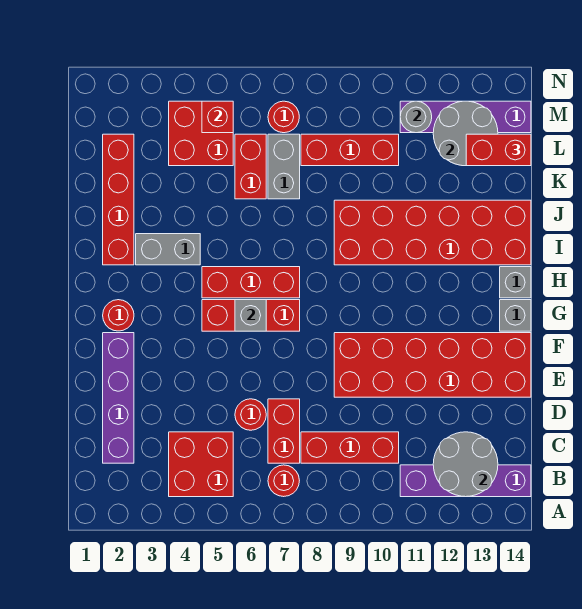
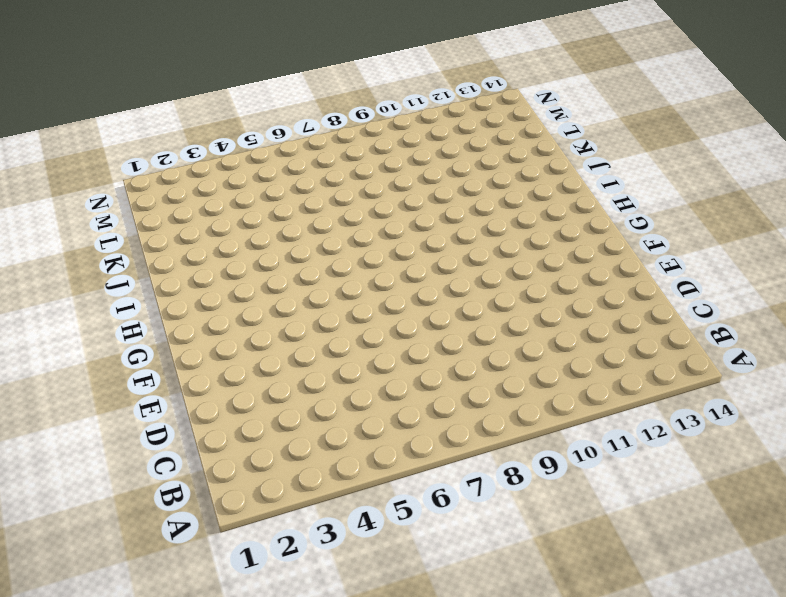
none -> red brick B4:C5 level 1
none -> red round brick B7 level 1
none -> purple brick B11:B14 level 1

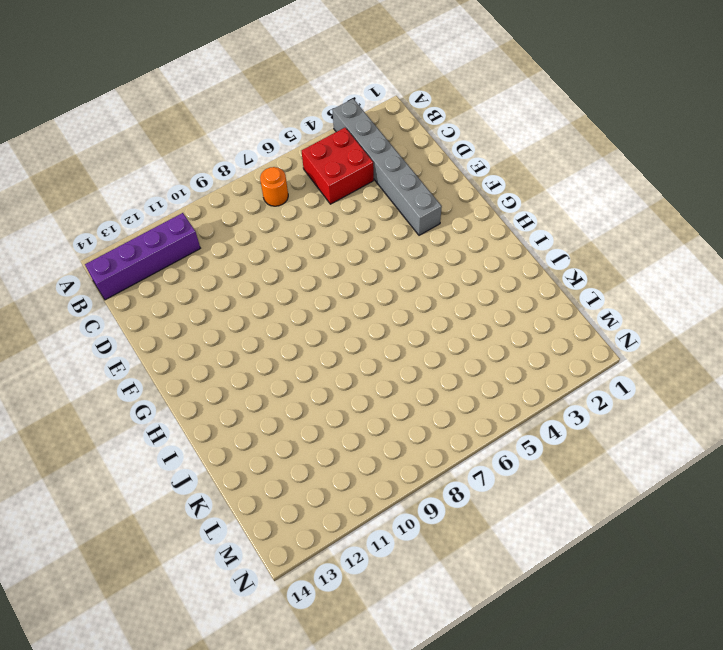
grey brick A3:F3 level 1 -> none
orange round brick B7 level 1 -> red round brick B7 level 1
none -> purple brick C2:F2 level 1
none -> red brick C7:D7 level 1
none -> red brick C8:C10 level 1

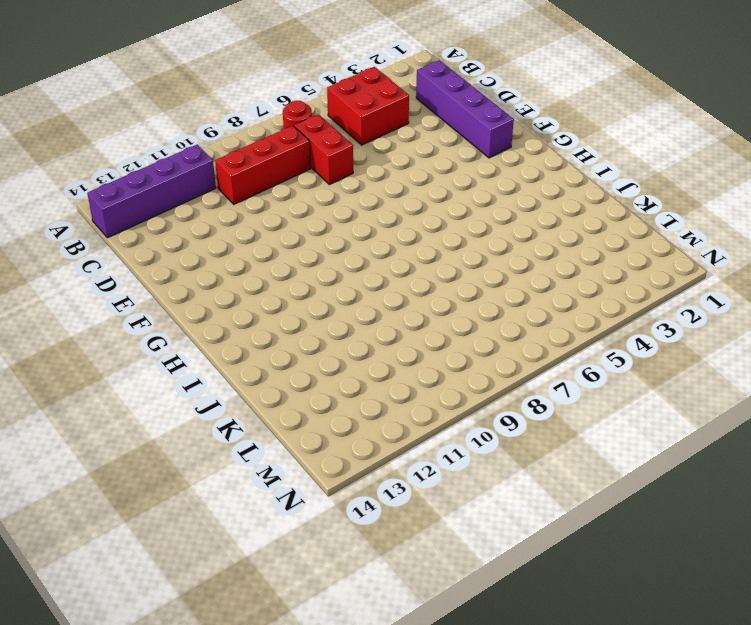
none -> red round brick D6 level 1
none -> red brick E9:F14 level 1
none -> red round brick G2 level 1

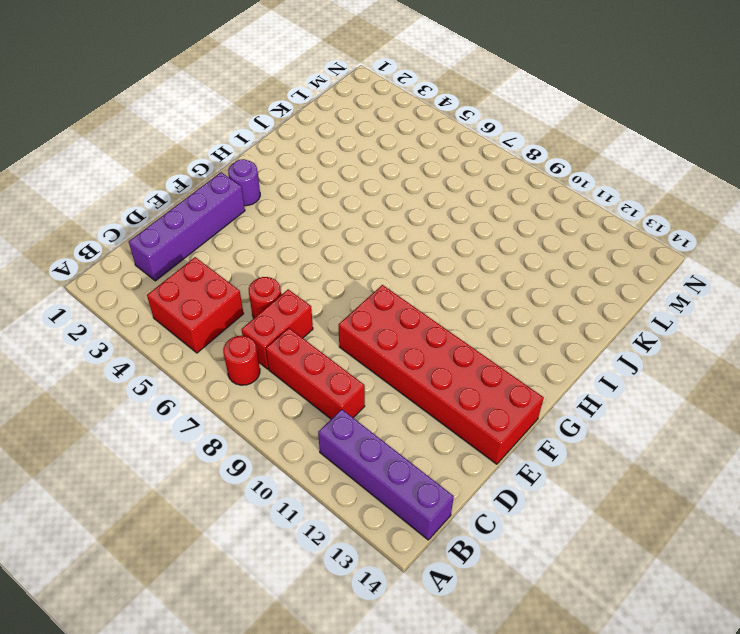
purple round brick G2 level 1 -> red round brick G2 level 1
none -> red brick G5:G7 level 1
none -> grey brick G14 level 1
none -> red brick H5:H7 level 1

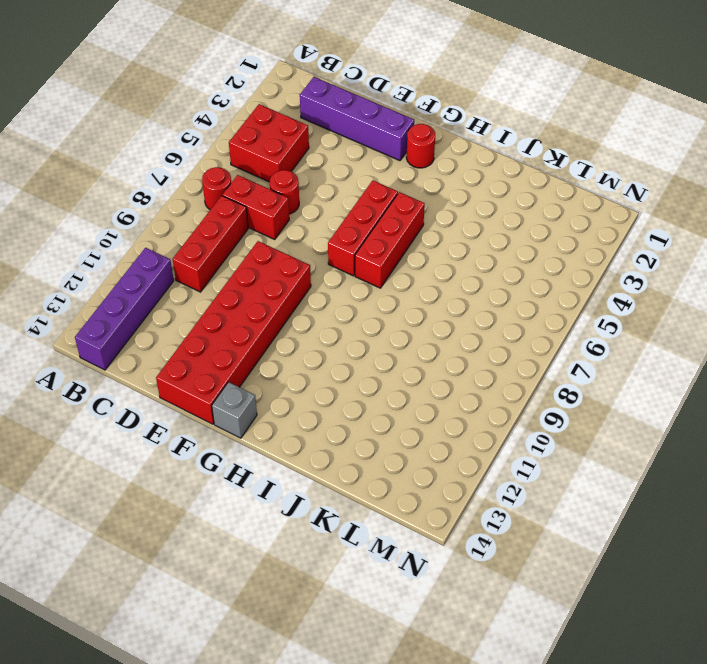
none -> grey brick H14 level 1
none -> red brick I2:L2 level 1
none -> grey brick I3:I4 level 1

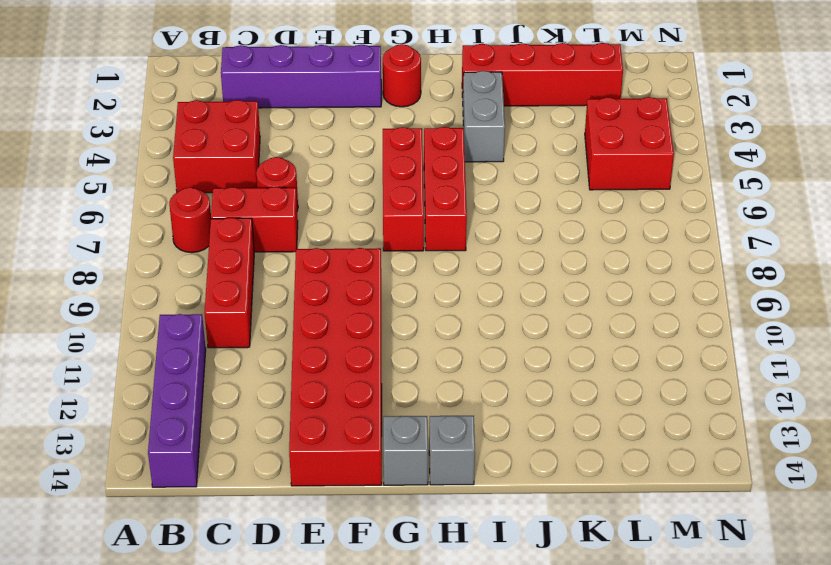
none -> red brick I9:J14 level 1
none -> red brick K6:L6 level 1
none -> grey brick K7:L7 level 1

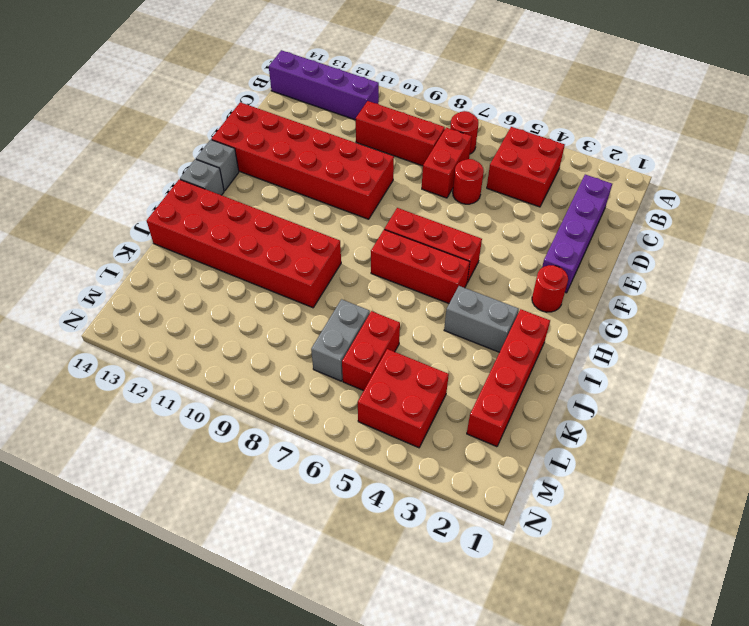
none -> red brick L8:L10 level 1
none -> red round brick M7 level 1
none -> purple brick M11:M14 level 1

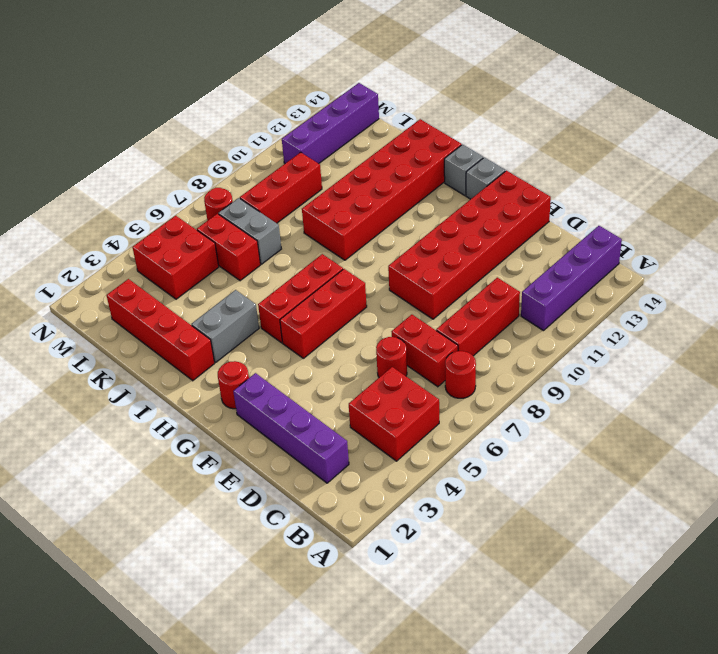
none -> grey round brick B12:C13 level 2
none -> grey brick G6 level 2
none -> grey round brick L12:M13 level 2

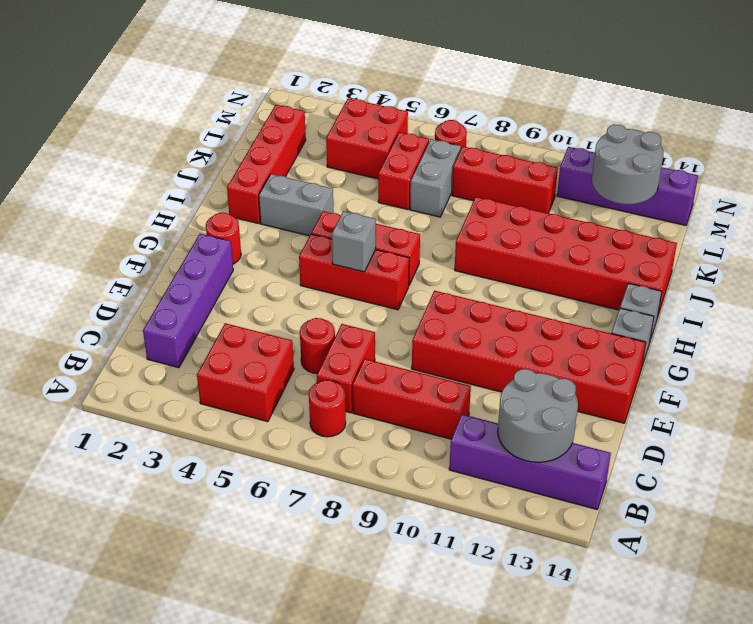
none -> red brick M5 level 2
none -> grey round brick M11 level 2
none -> red brick L13:L14 level 3

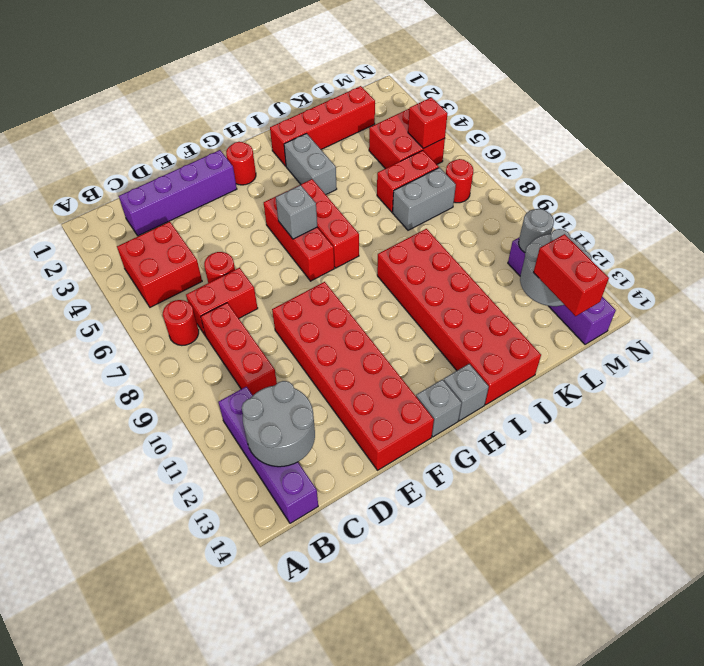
none -> red brick L8:L10 level 1

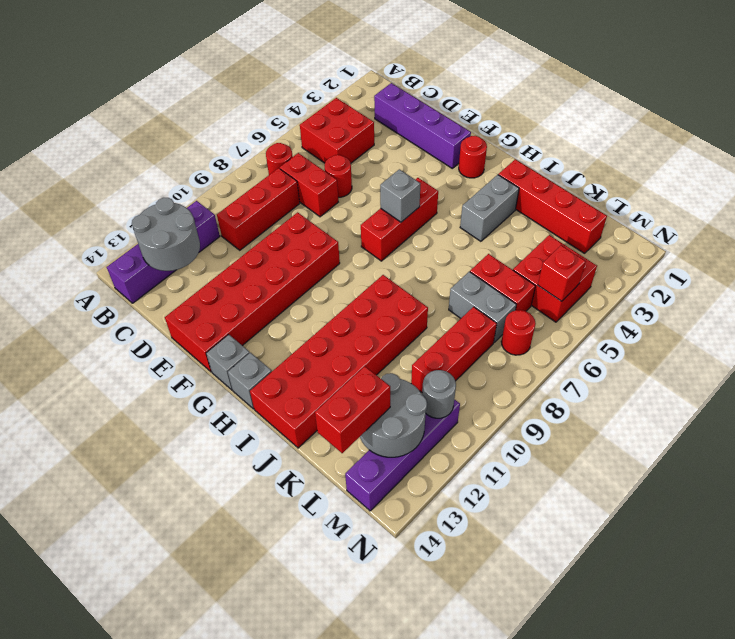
none -> red brick H5:H7 level 1

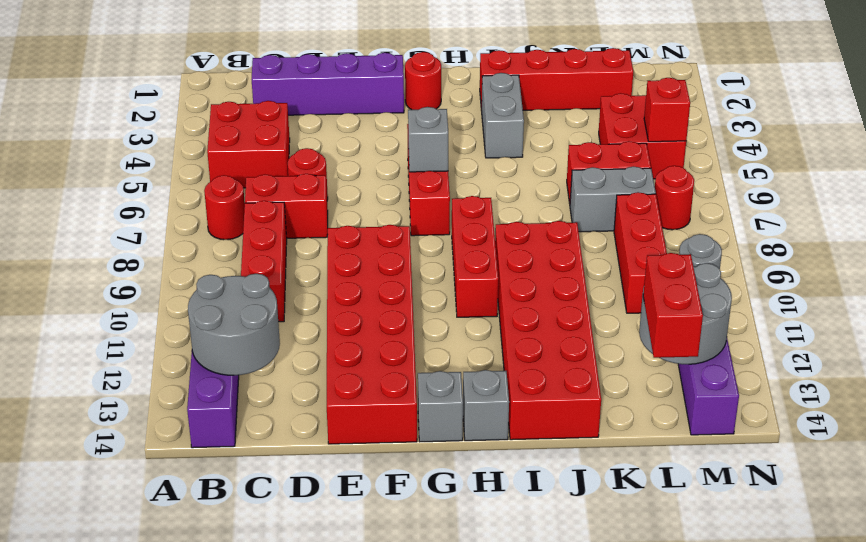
red brick H8:H10 level 1 -> red brick H5:H7 level 1

